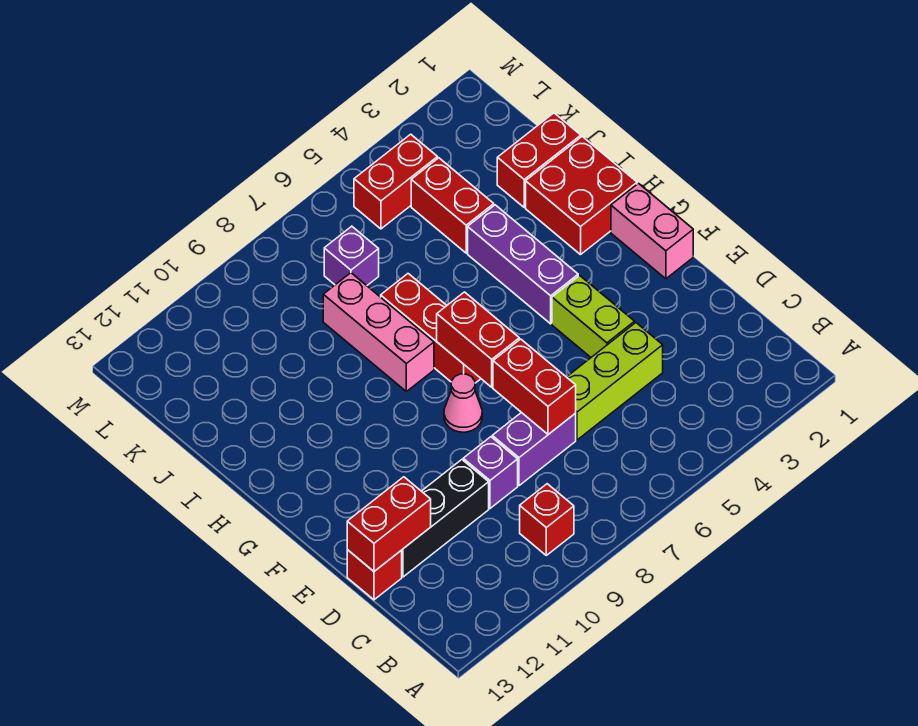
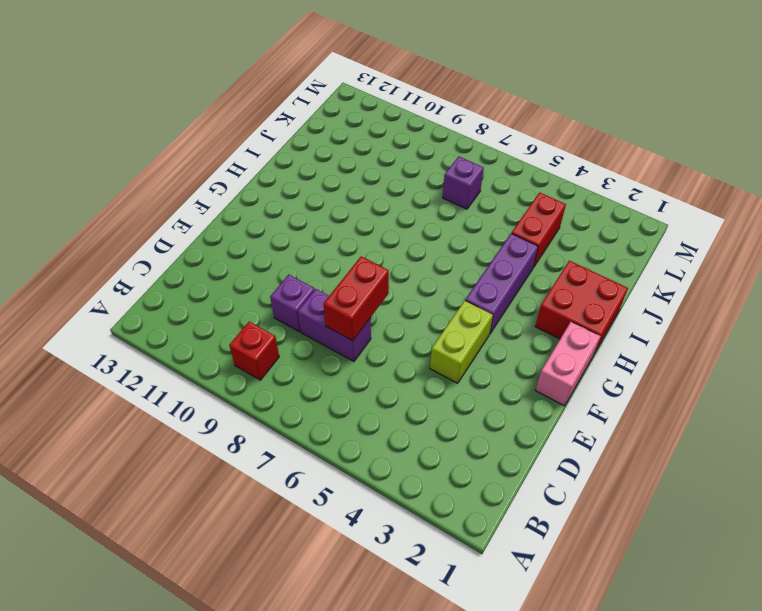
none -> lime brick D4:D6 level 1
none -> black brick D10:D12 level 1
none -> red brick D13 level 1

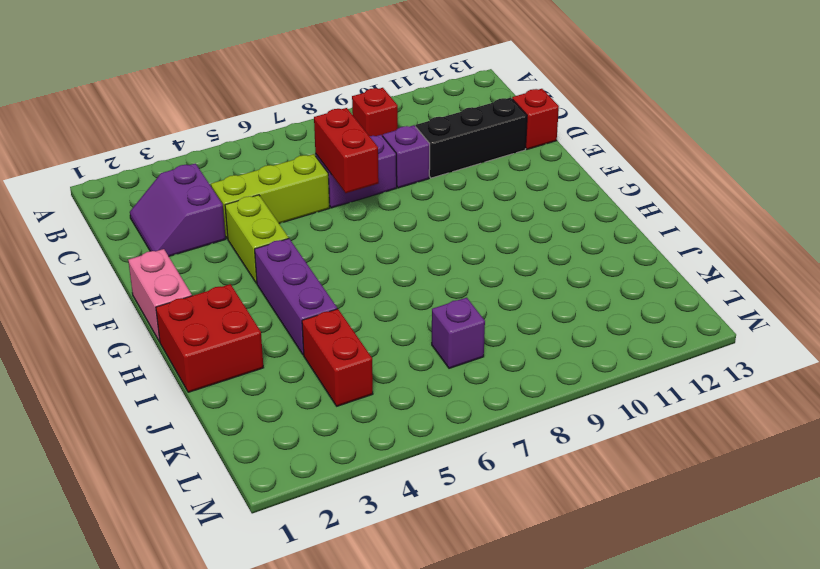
purple slope C2:D3 level 1 top 3 -> none
none -> pink cone F8 level 1
none -> red brick G7:I7 level 1
none -> pink brick H8:J8 level 1

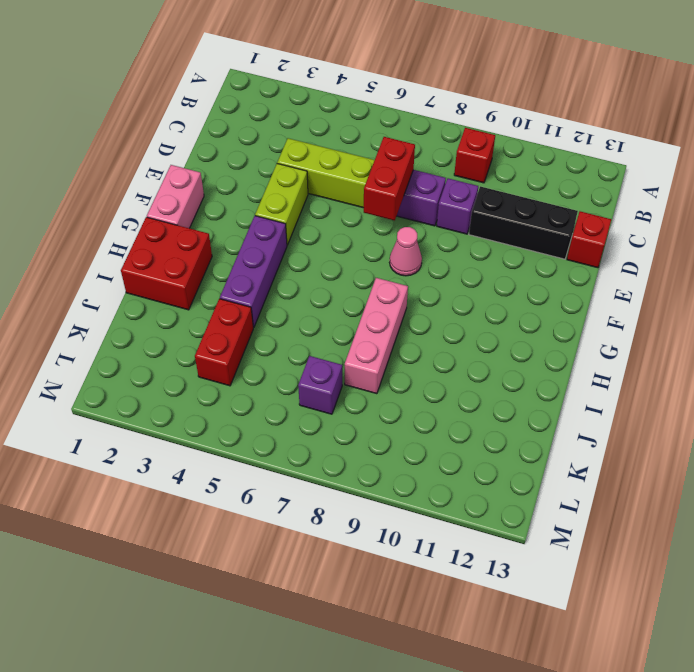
none -> red brick G7:I7 level 1
none -> red brick J1:J2 level 1
none -> red brick L4:L5 level 1

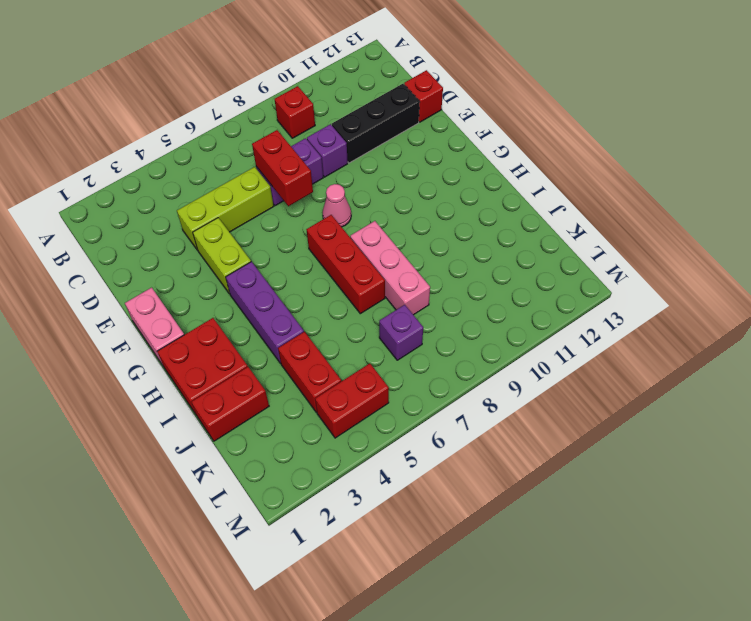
none -> red brick D12:D13 level 2
none -> red brick F7:G7 level 2

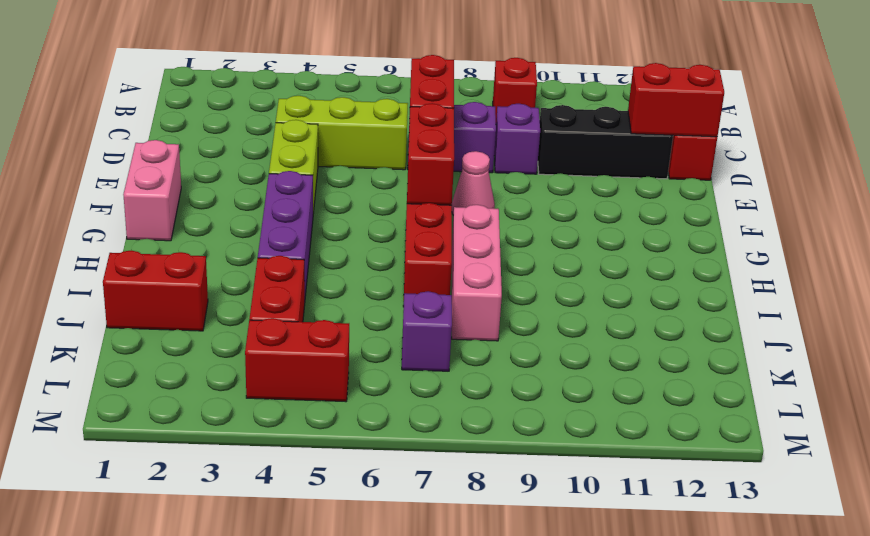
none -> red brick H1:I2 level 1

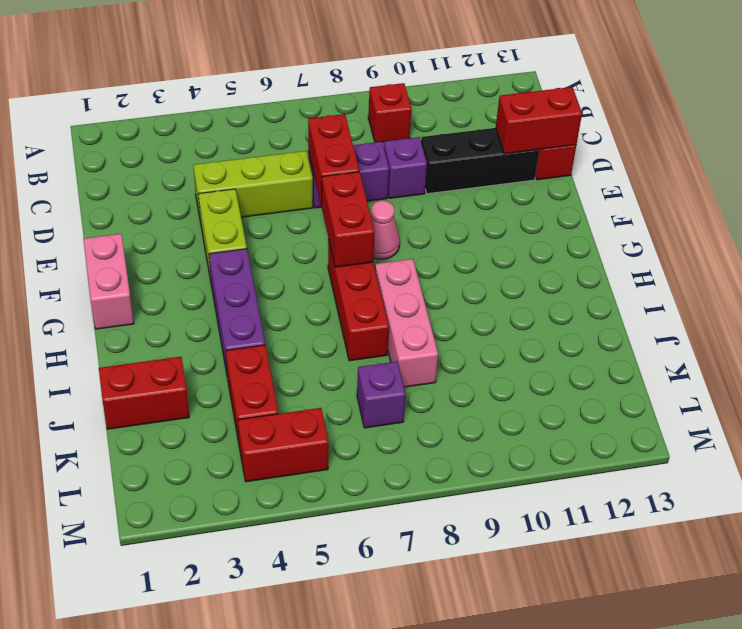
none -> red brick H1:I2 level 1

